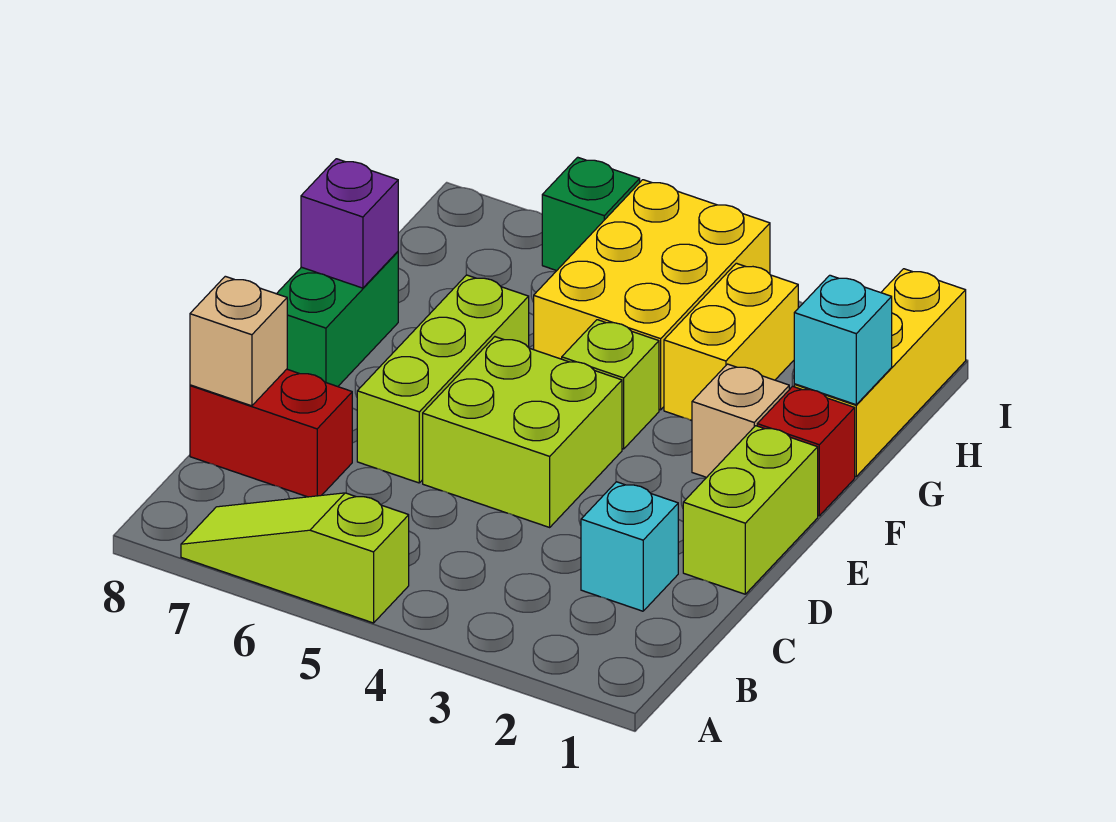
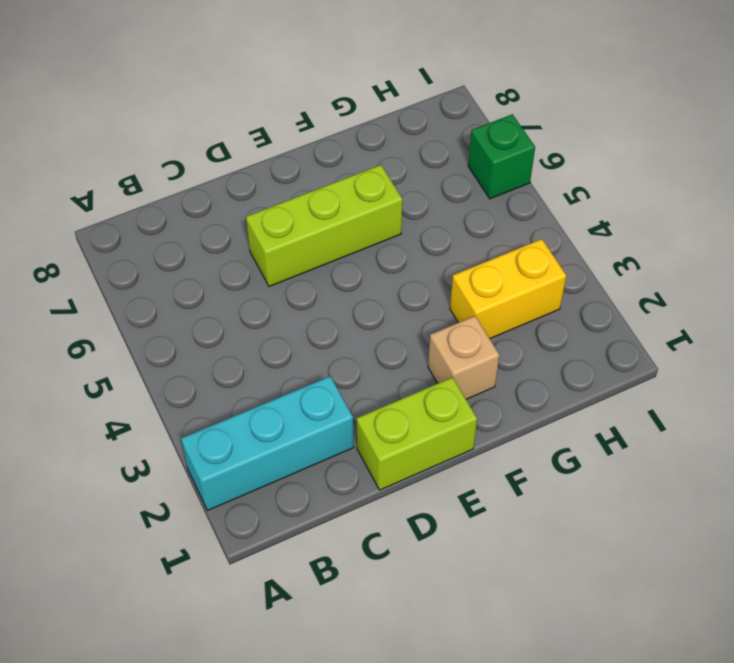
cyan brick A2:C2 level 1 -> cyan brick C2 level 1
none -> lime slope A5:A7 level 1 top 5
none -> red brick C7:C8 level 1
none -> lime brick D4:E5 level 1

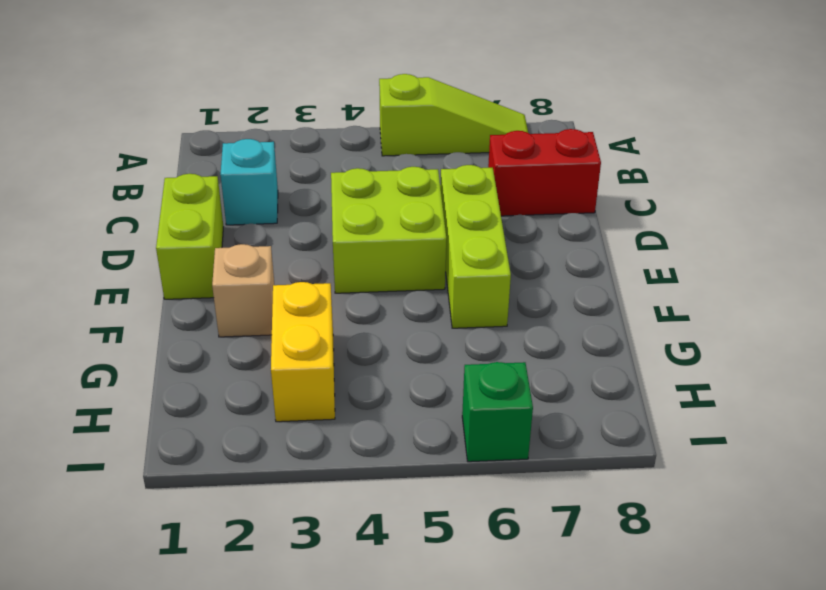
none -> green brick E8:F8 level 1
none -> red brick F1 level 1
none -> lime brick F4 level 1

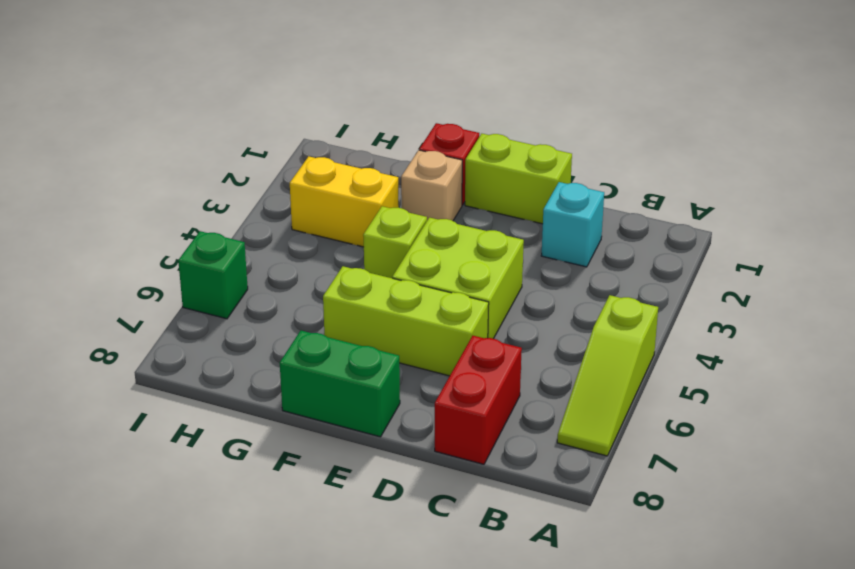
none -> yellow brick G1:I1 level 1
none -> yellow brick G4:I5 level 1
none -> tan brick C8 level 2

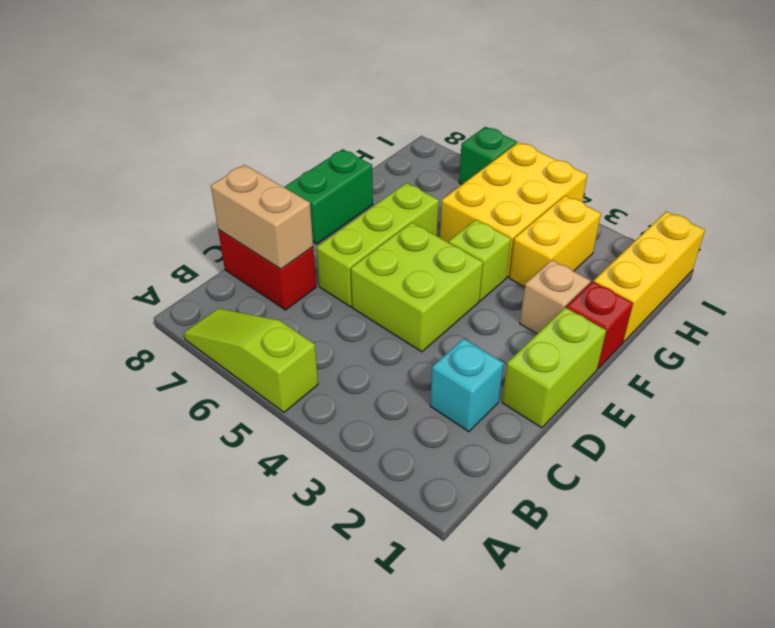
tan brick C7:C8 level 2 -> tan brick C8 level 2
none -> purple brick F8 level 2
none -> cyan brick G1 level 2

